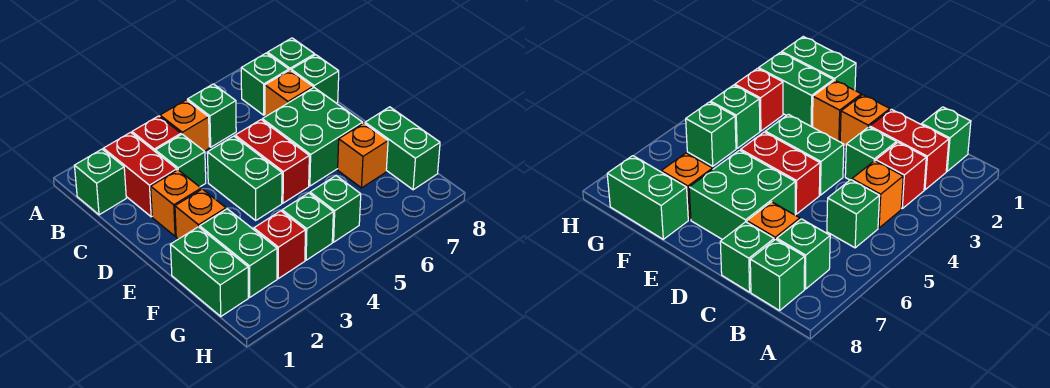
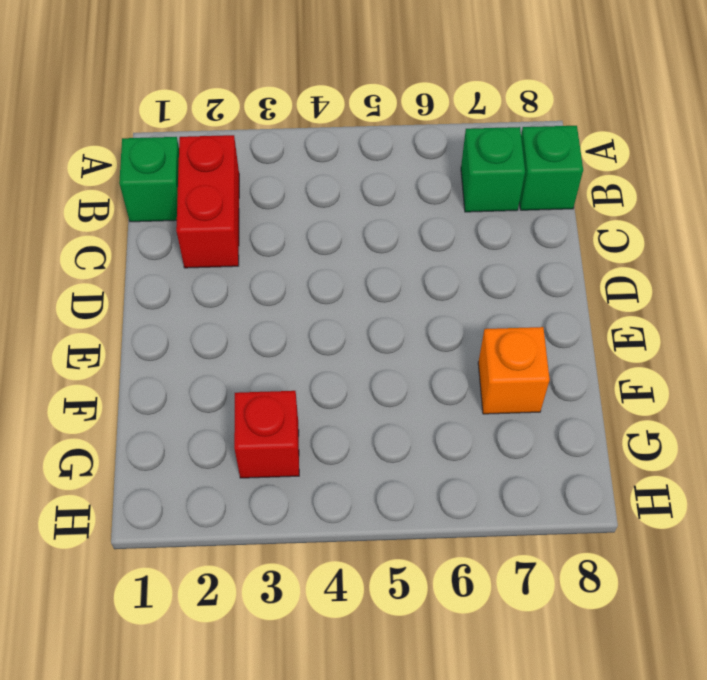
none -> red brick B3 level 1
none -> orange brick B4 level 1
none -> green brick B5 level 1

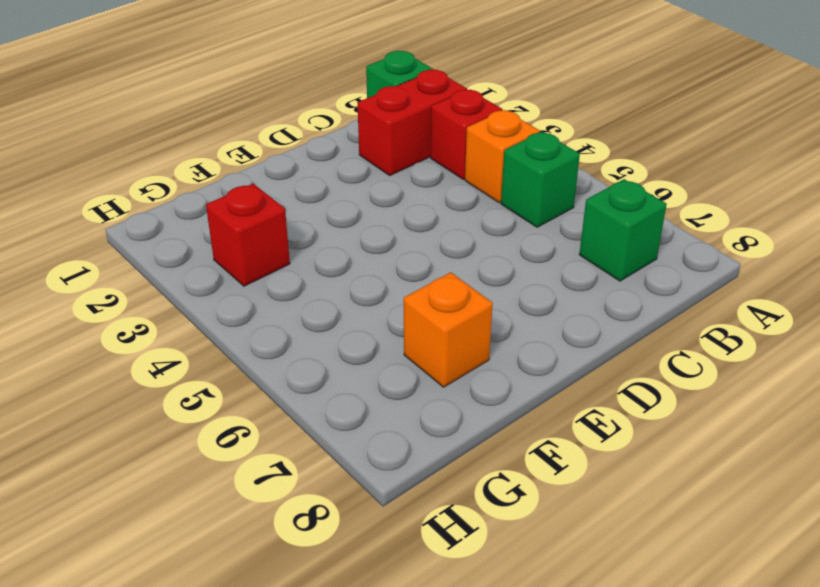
none -> green brick B8 level 1
none -> green brick C3 level 1
none -> orange brick C7 level 1

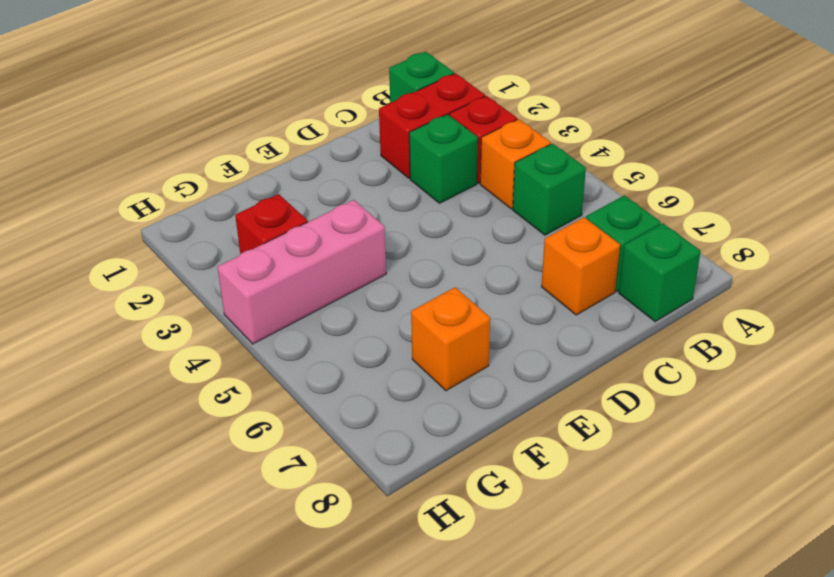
pink brick F4:H4 level 1 -> green brick G4 level 1
none -> green brick C8 level 1
none -> orange brick D2 level 1
none -> green brick D4:E4 level 1

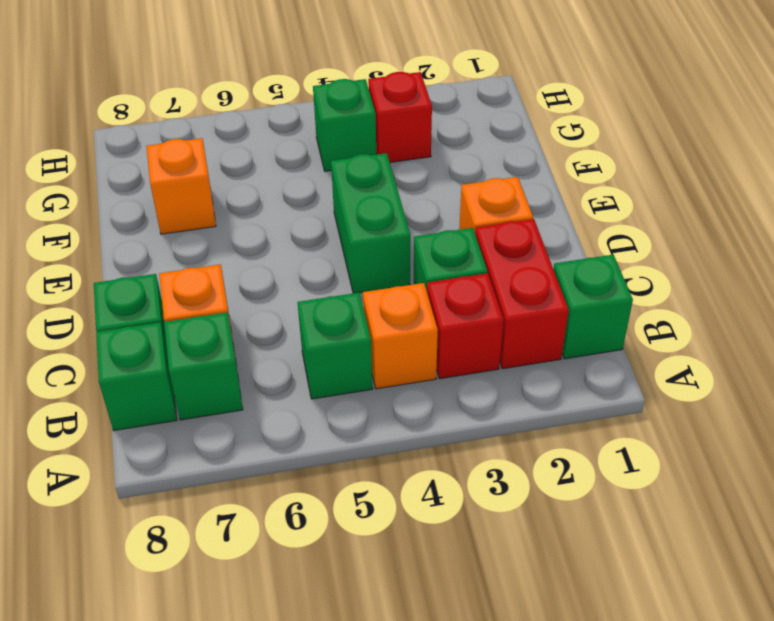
none -> red brick D5:E5 level 1
none -> green brick D6:E7 level 1
none -> orange brick E2 level 1

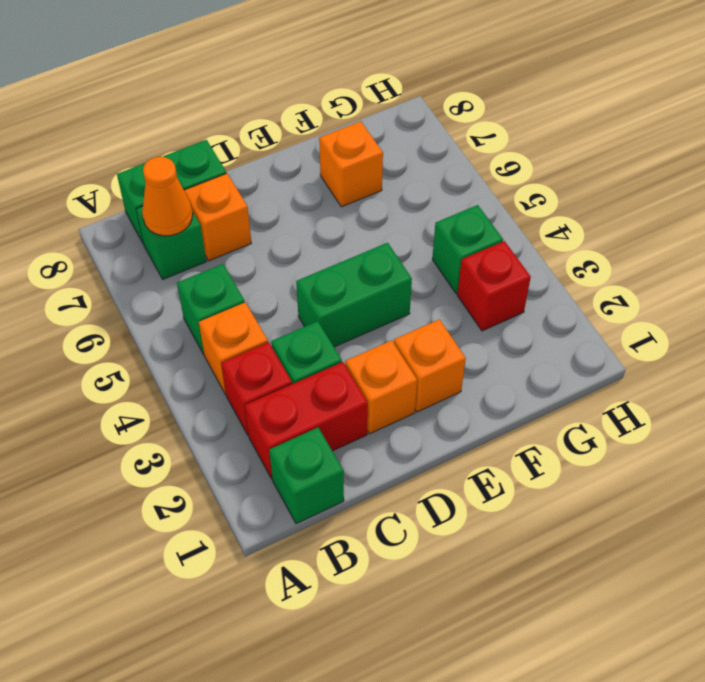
orange cone B7 level 2 -> none
none -> red brick D5:E5 level 1
none -> green brick D6:E7 level 1
none -> green brick F1:G1 level 1

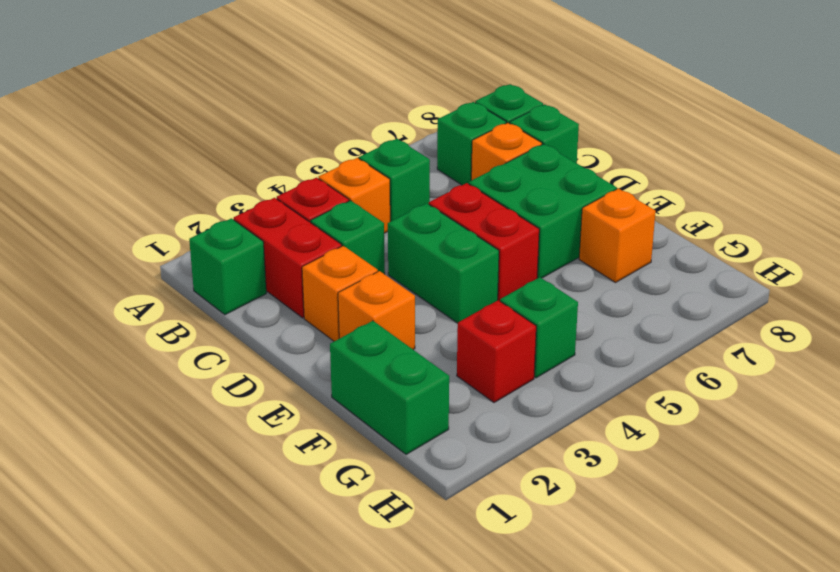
none -> green brick F2:G2 level 1
none -> green brick F8:G8 level 1
none -> green brick G5 level 1

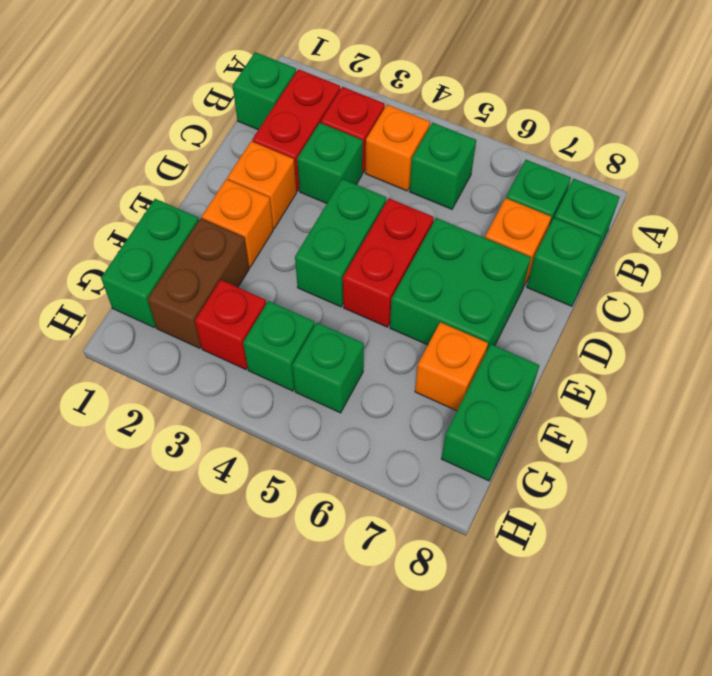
brown brick F2:G2 level 1 -> green brick F2:G2 level 1

